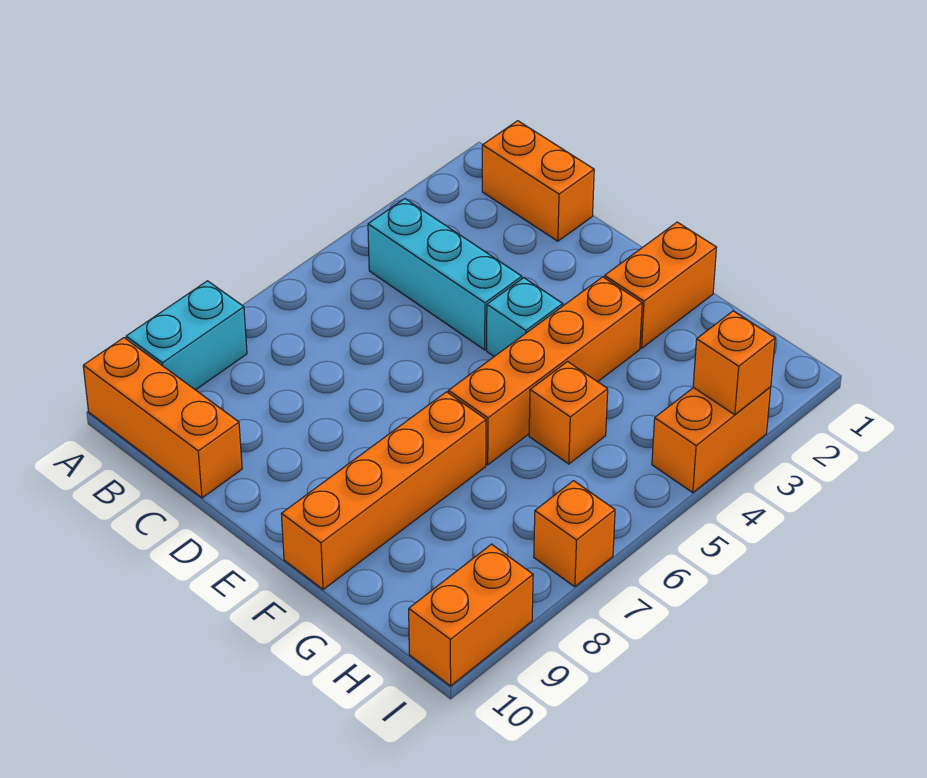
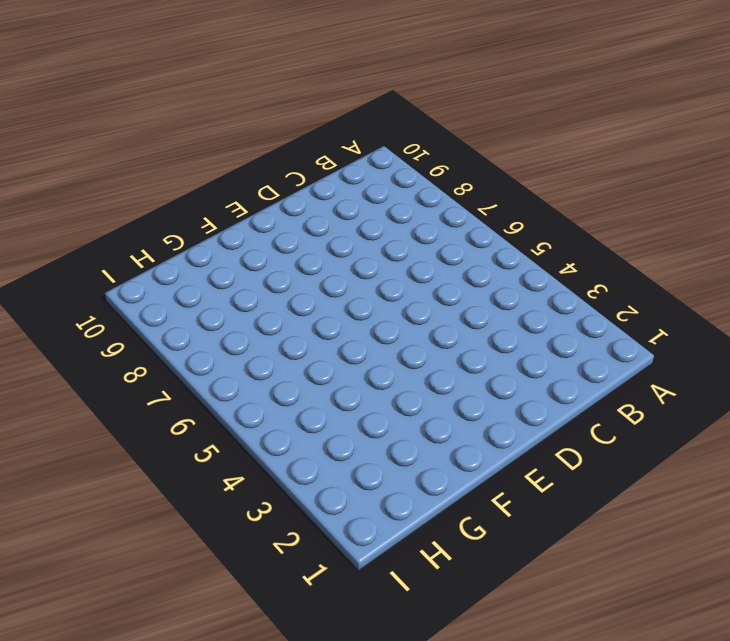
none -> cyan brick A8:A9 level 1
none -> orange brick A10:C10 level 1
none -> orange brick B1:C1 level 1

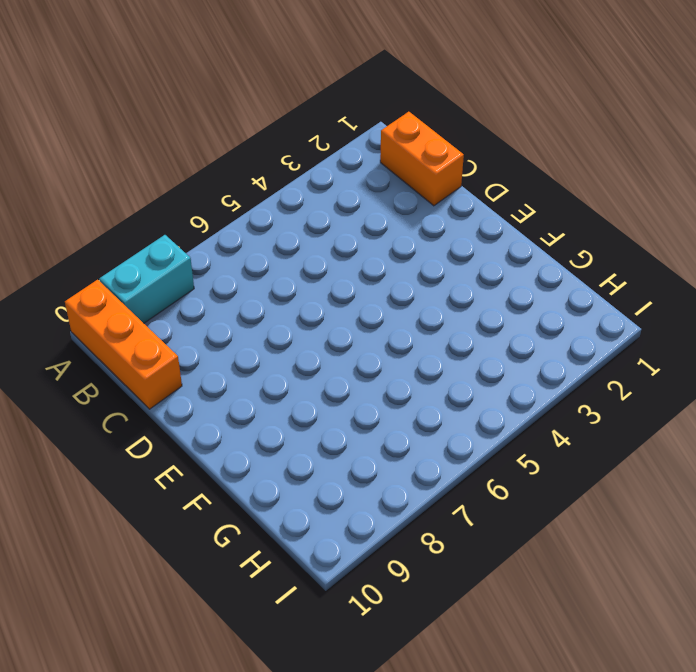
none -> cyan brick B4:D4 level 1
none -> cyan brick E4 level 1
none -> orange brick F1:F2 level 1

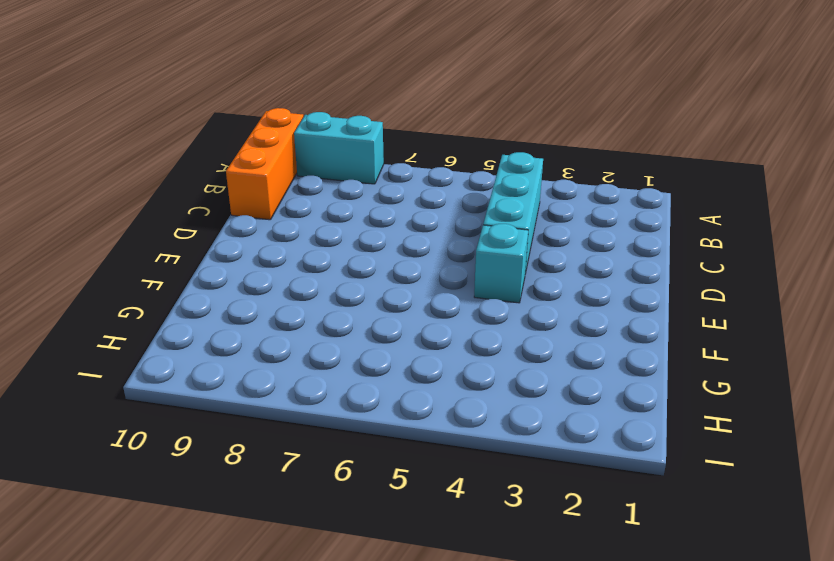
none -> orange brick B1:C1 level 1
none -> orange brick F1:F2 level 1
none -> orange brick F3:F6 level 1

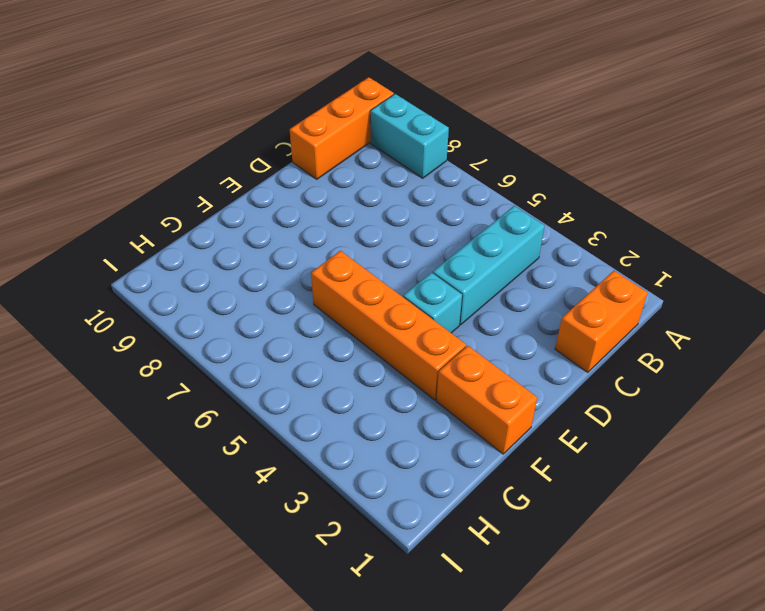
none -> orange brick F7:F10 level 1
none -> orange brick G5 level 1
none -> orange brick I3:I4 level 1

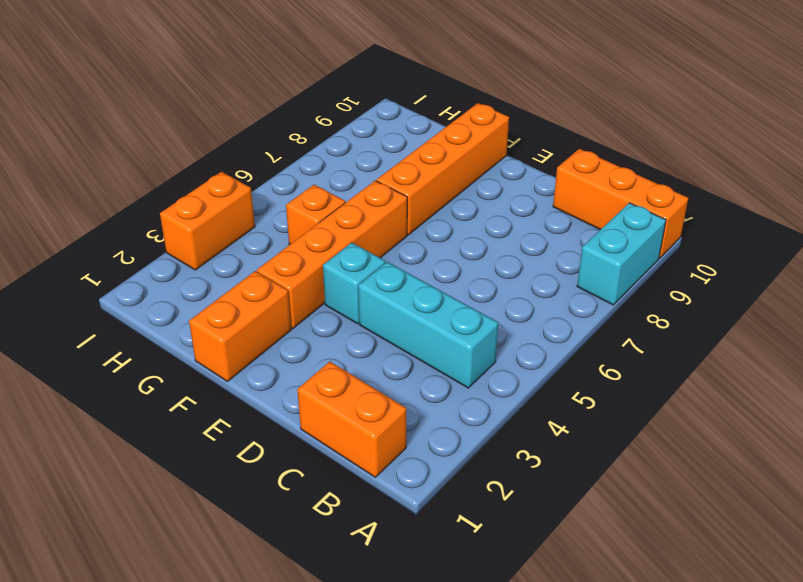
none -> orange brick I7 level 1
none -> orange brick I9:I10 level 1
none -> orange brick I3 level 2

